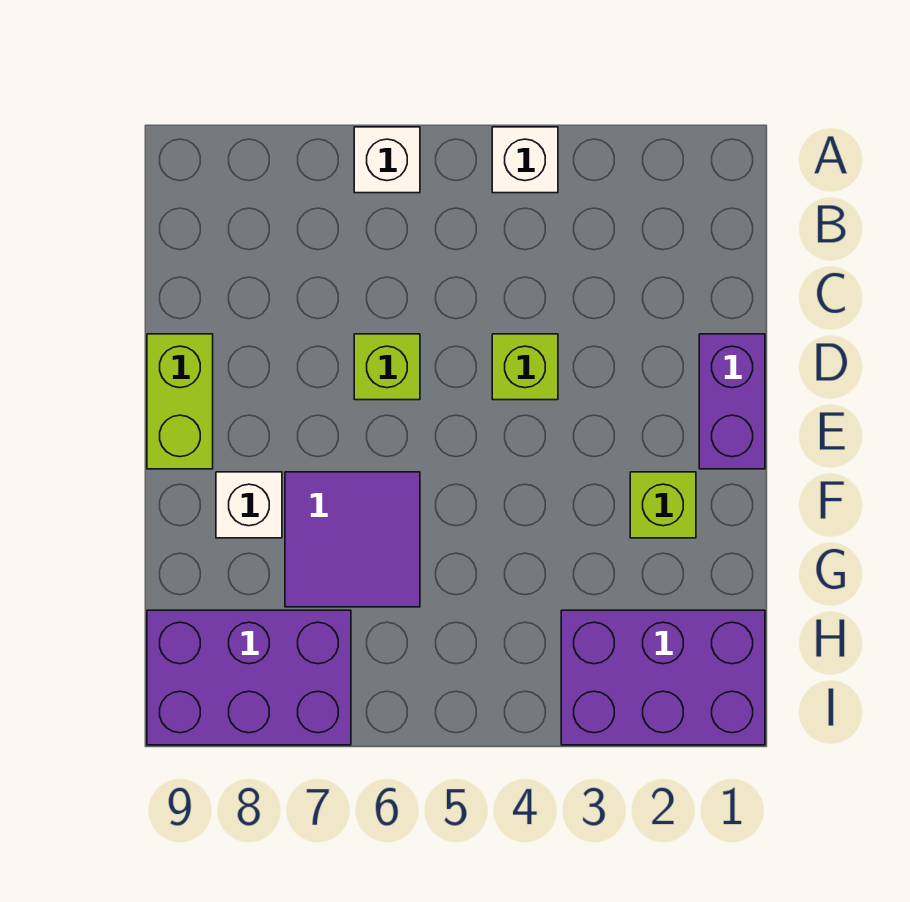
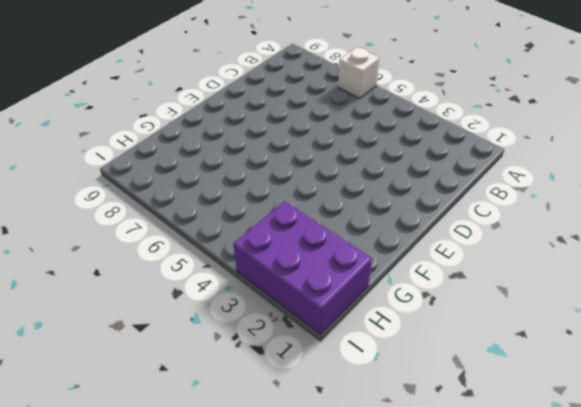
none -> white brick A4 level 1
none -> purple brick D1:E1 level 1

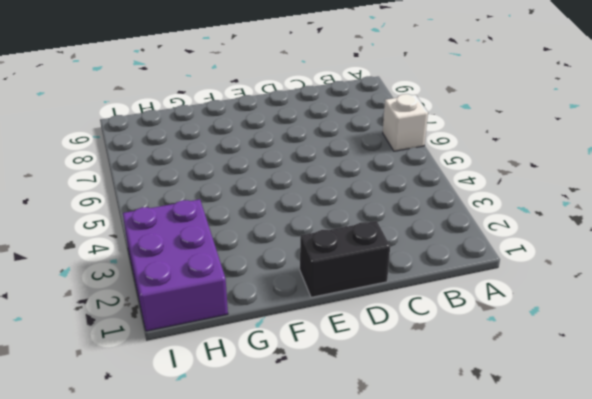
black brick D1:E1 level 1 -> purple brick D1:E1 level 1
none -> white brick A4 level 1
none -> lime brick D4 level 1

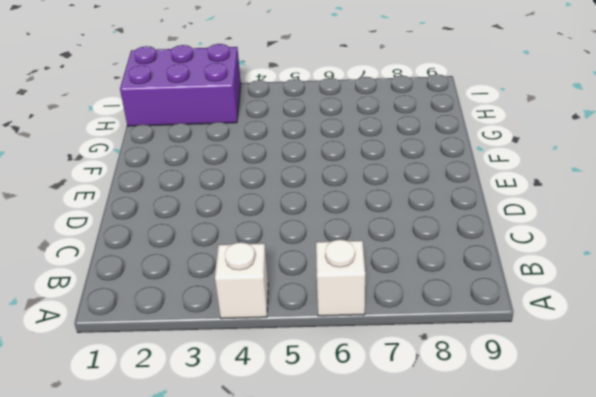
none -> purple brick D1:E1 level 1
none -> lime brick D4 level 1

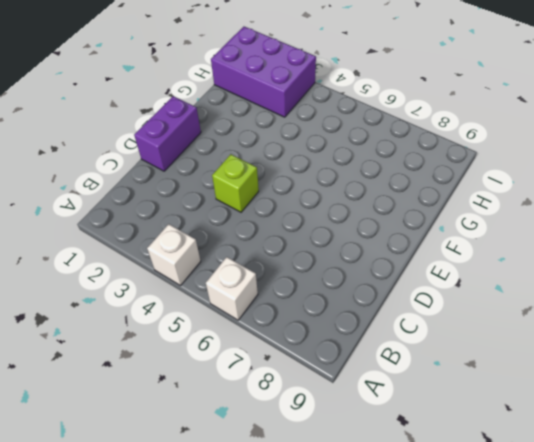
none -> lime brick D6 level 1
none -> lime brick D9:E9 level 1

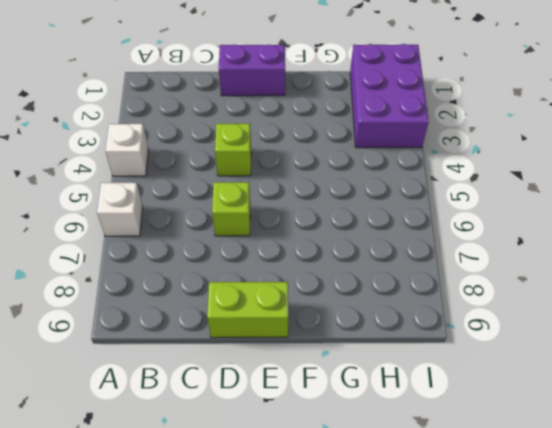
none -> lime brick F2 level 1
none -> purple tile F6:G7 level 1

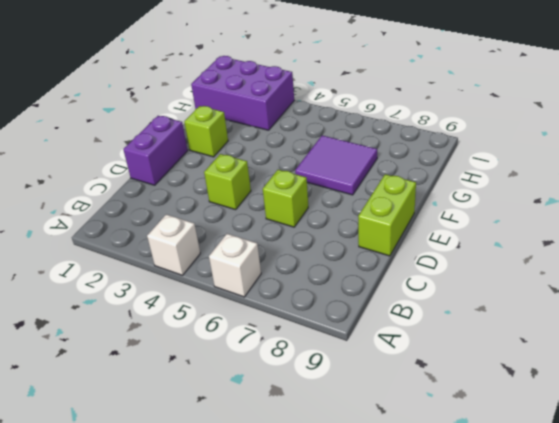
none -> white brick F8 level 1
none -> purple brick H7:I9 level 1

